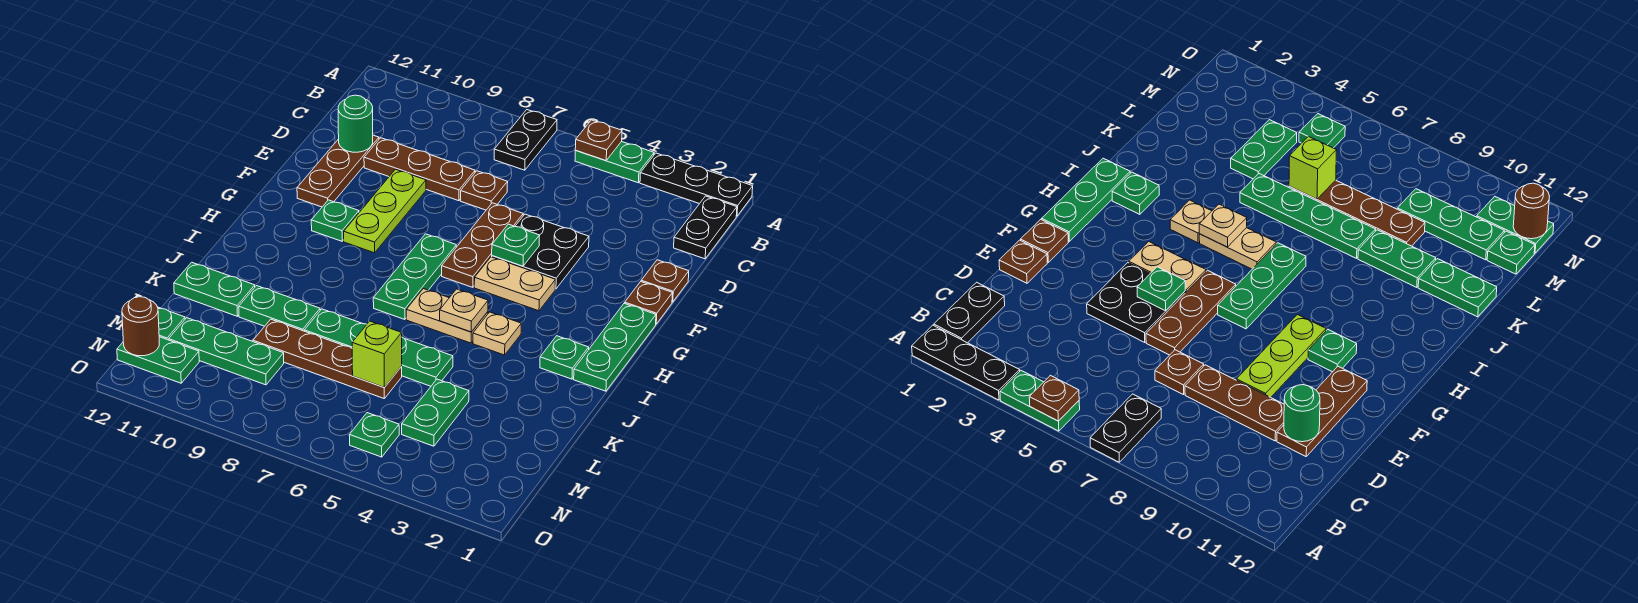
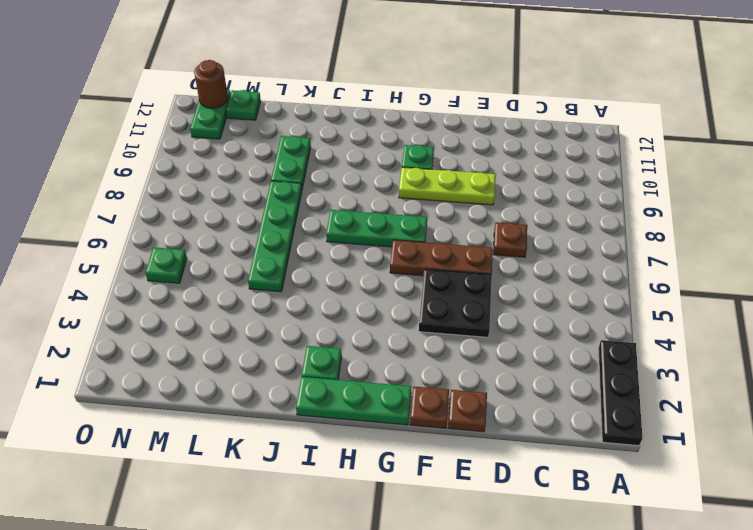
none -> green plate A4:A5 level 1
none -> black plate A7:B7 level 1
none -> black plate B1:C1 level 1
none -> brown plate D8:D10 level 1

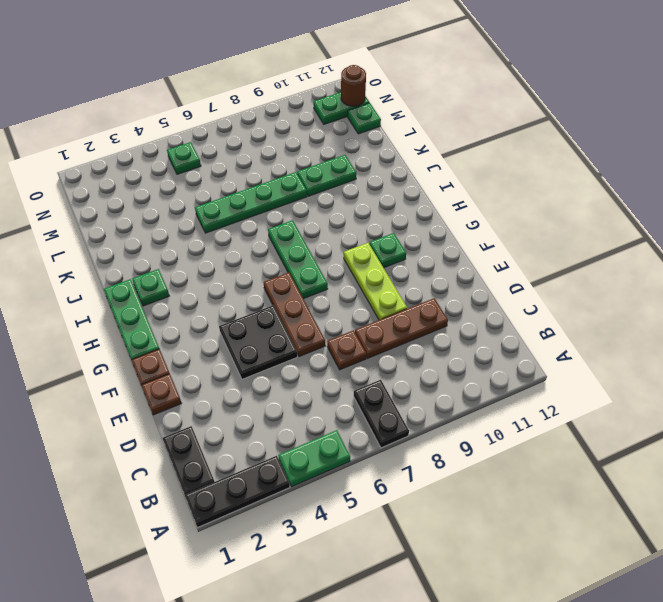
none -> brown plate D11:F11 level 1
none -> tan plate G4:G5 level 1
none -> tan plate I4 level 1
none -> tan plate I5:I6 level 1

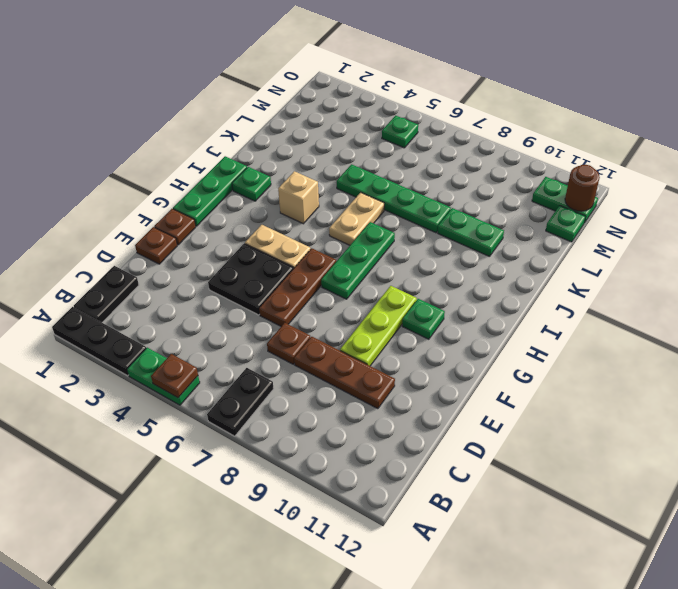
tan brick I4 level 1 -> tan plate I4 level 1
tan plate I6:J6 level 1 -> tan plate I5:I6 level 1
none -> brown plate D11:F11 level 1
none -> green plate K11:K12 level 1
none -> green plate L4:M4 level 1
none -> brown plate L6:L9 level 1

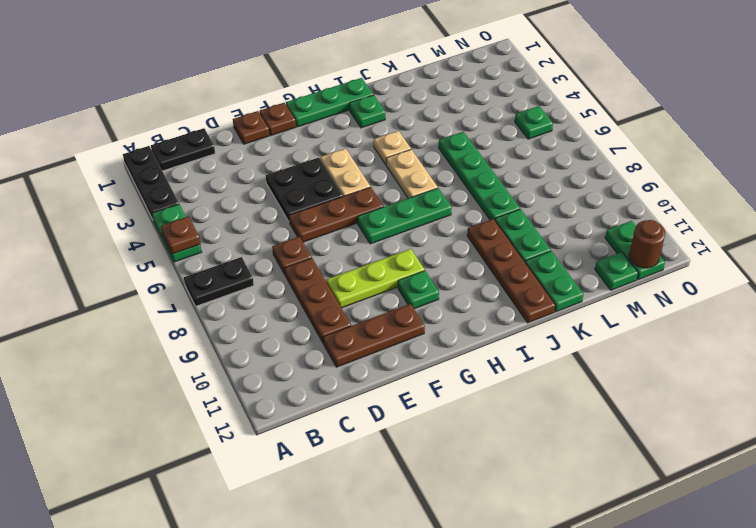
brown plate J9:J12 level 1 -> brown plate L6:L9 level 1
none -> green plate L4:M4 level 1
none -> green plate M9:M11 level 1
none -> green round brick D11 level 2
none -> green plate F5 level 2

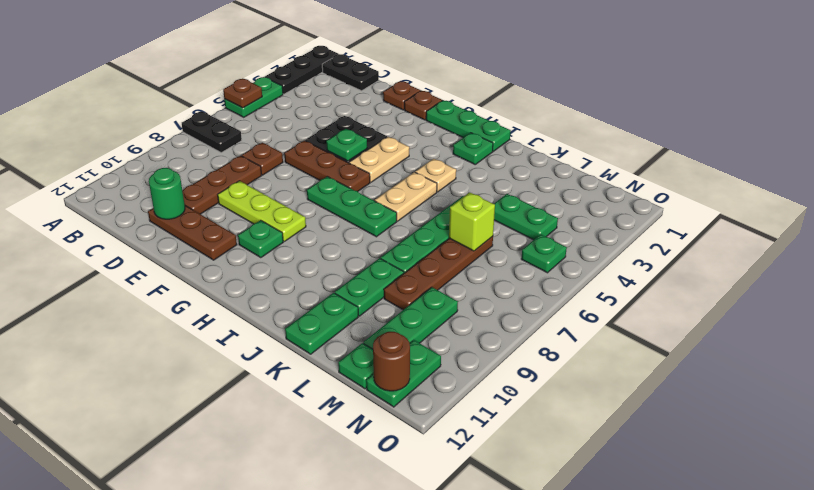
none -> tan plate I5 level 2

